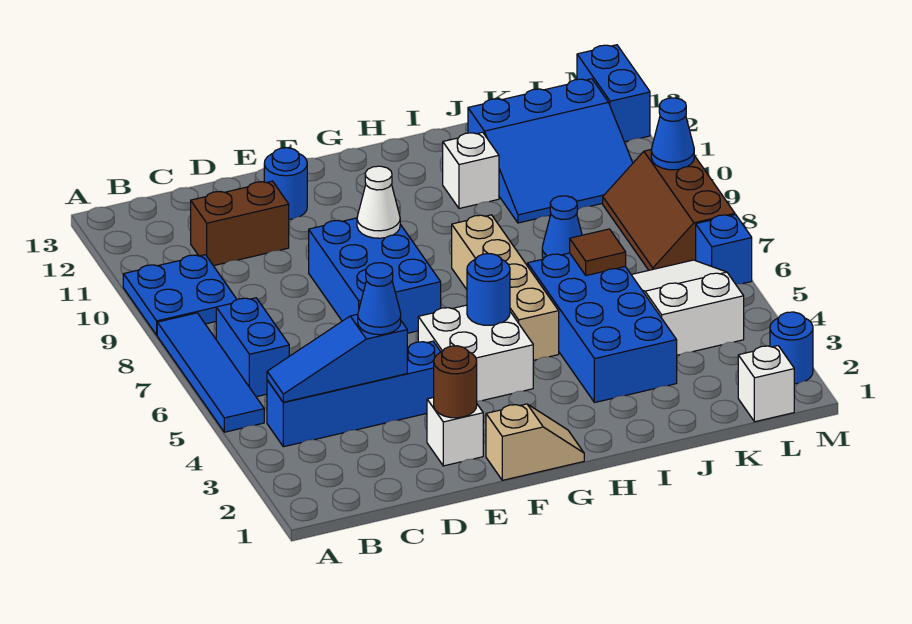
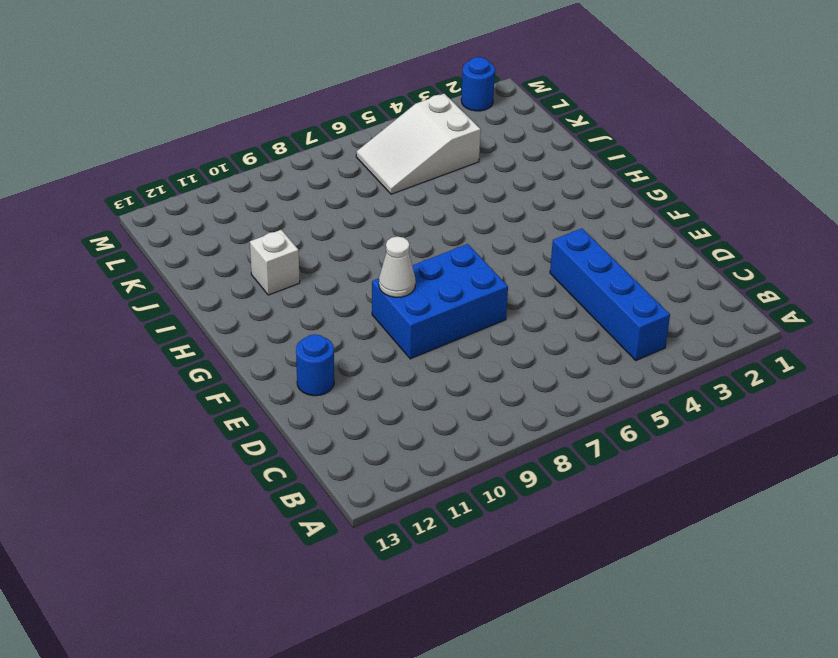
none -> blue tile A5:A8 level 1
none -> blue plate A9:B10 level 1
none -> blue brick B6:B7 level 1

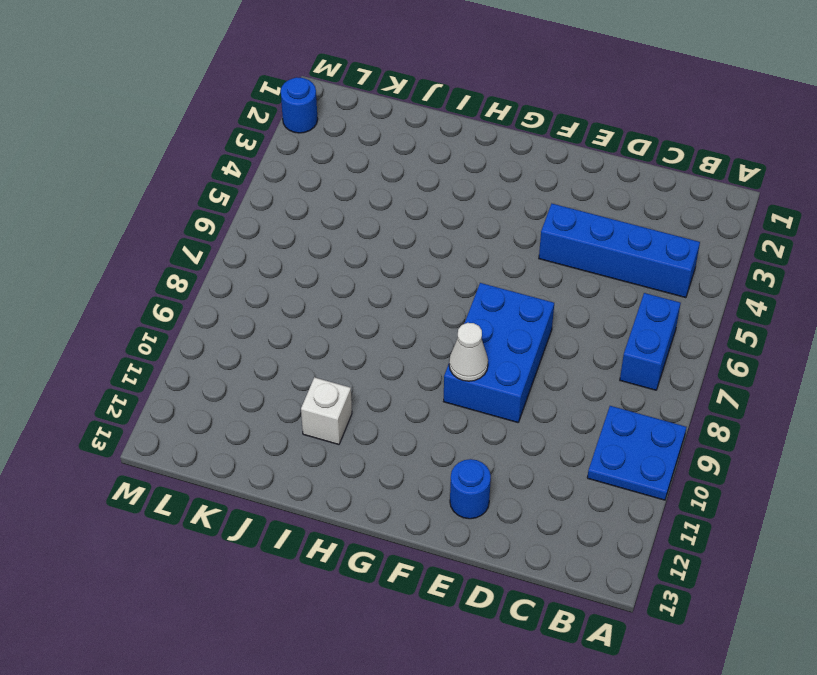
none -> blue tile A5:A8 level 1
none -> brown brick C11:D11 level 1
none -> white brick E2 level 1

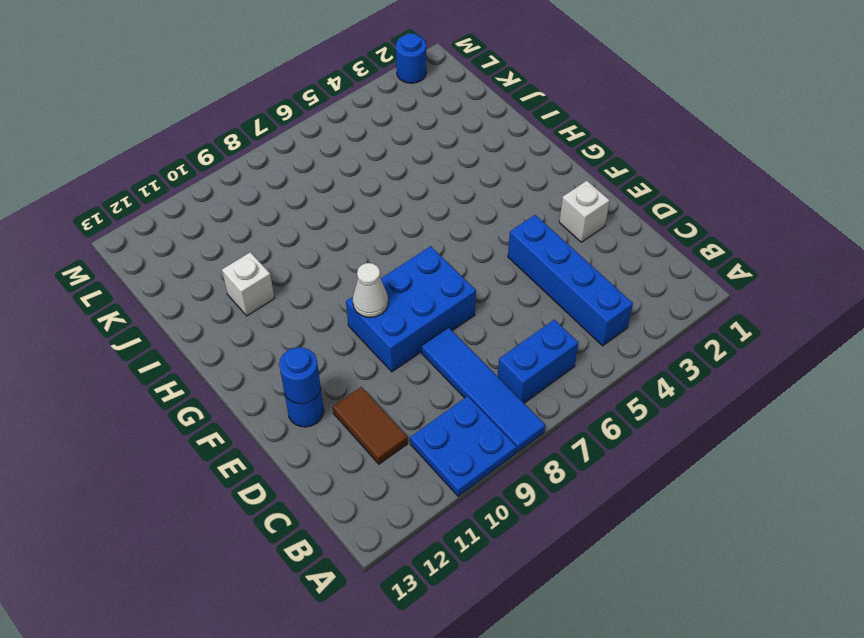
blue tile A8:D8 level 1 -> blue tile A5:A8 level 1
brown tile C11:D11 level 1 -> brown brick C11:D11 level 1
blue round brick E12 level 2 -> blue round brick G5 level 2
none -> tan slope F1:G1 level 1 top F
none -> white brick F4:G5 level 1
none -> tan brick H5:H8 level 1

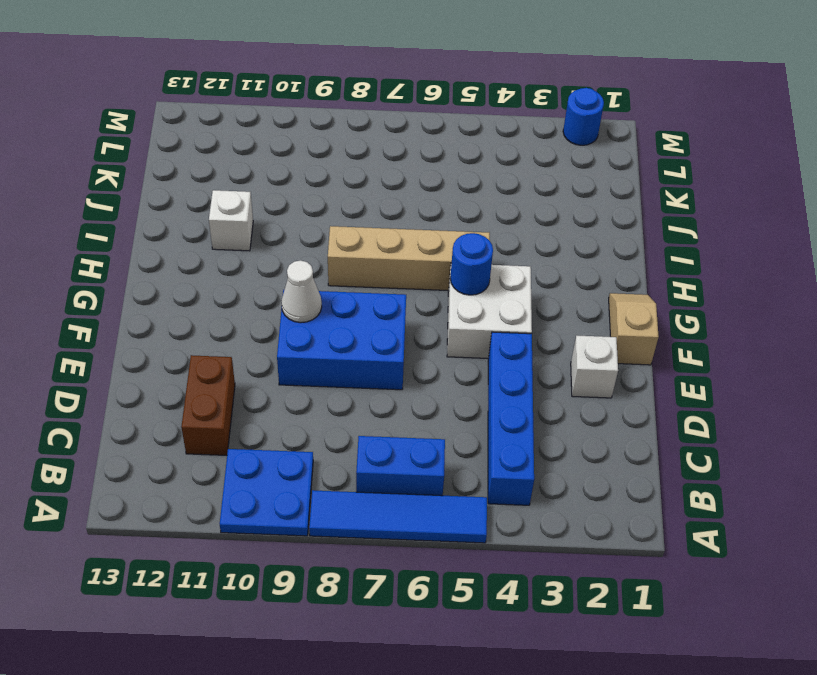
none -> blue round brick E12 level 1
none -> blue brick I3:J6 level 1
none -> blue cone J8 level 1

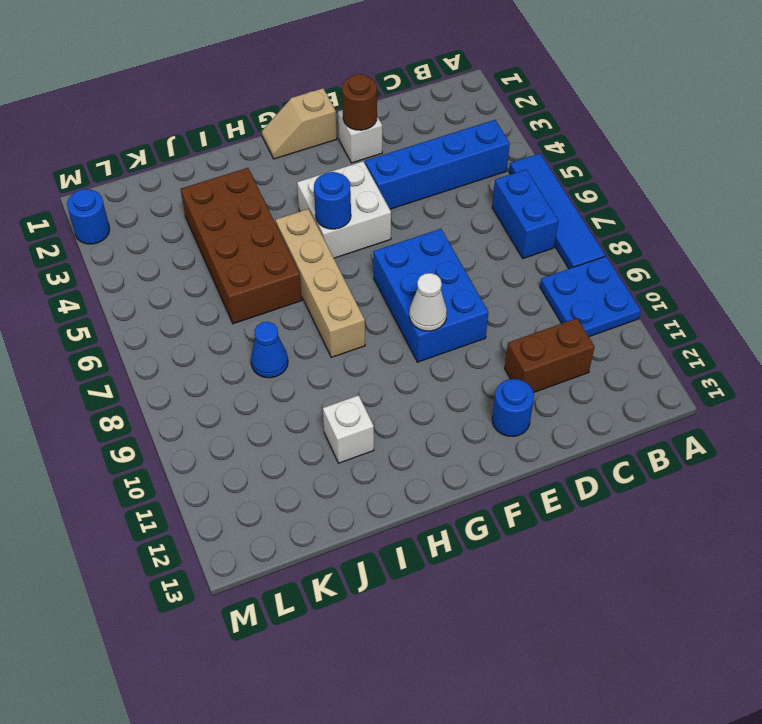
brown brick I3:J6 level 1 -> blue brick I3:J6 level 1
none -> blue slope J10:L12 level 1 top 12
none -> white slope K4:L6 level 1 top 4
none -> white brick L1 level 1

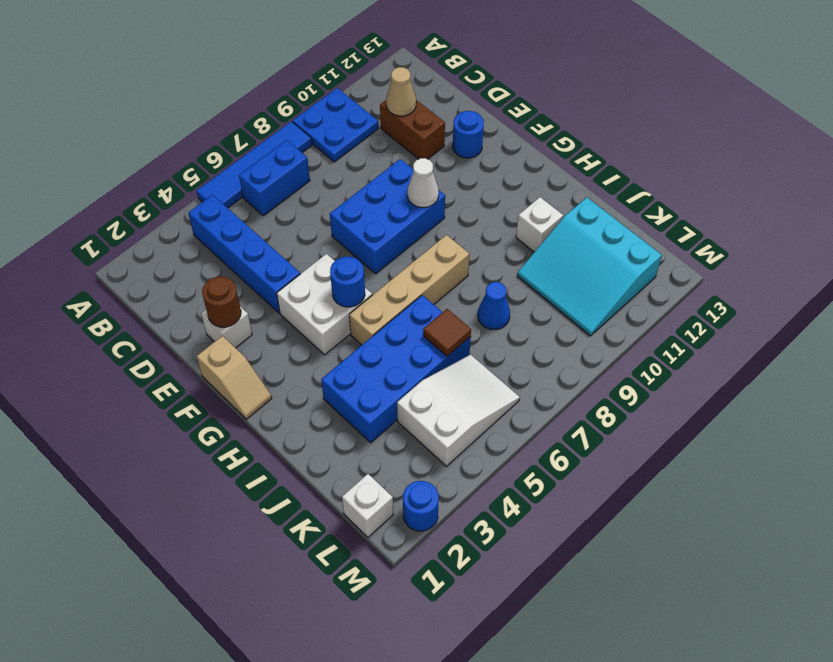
tan cone C11 level 2 -> none
cyan slope J10:L12 level 1 top 12 -> blue slope J10:L12 level 1 top 12
none -> brown slope L7:M9 level 1 top M
none -> blue brick M6 level 1
none -> blue brick M12:M13 level 1

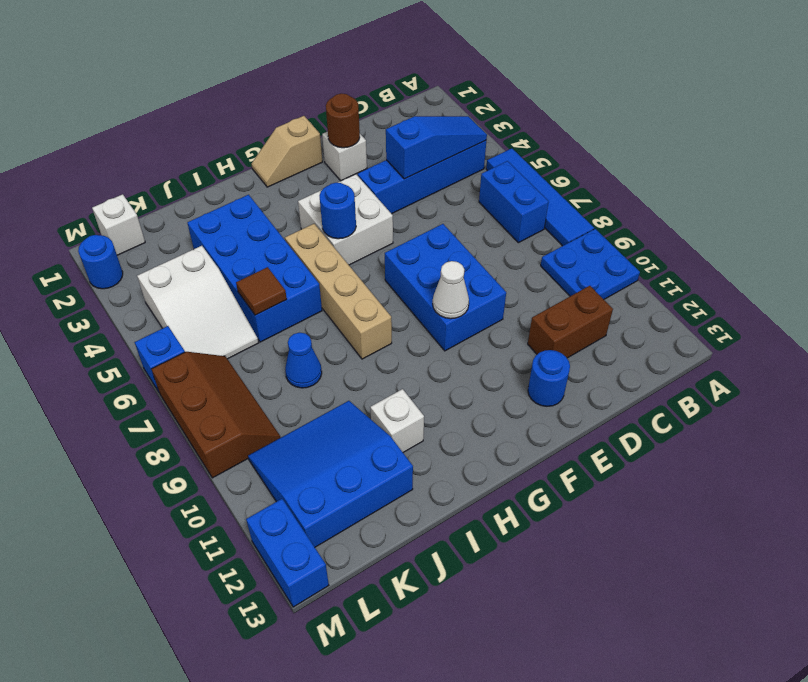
none -> blue cone M9 level 2
none -> blue cone D4 level 3

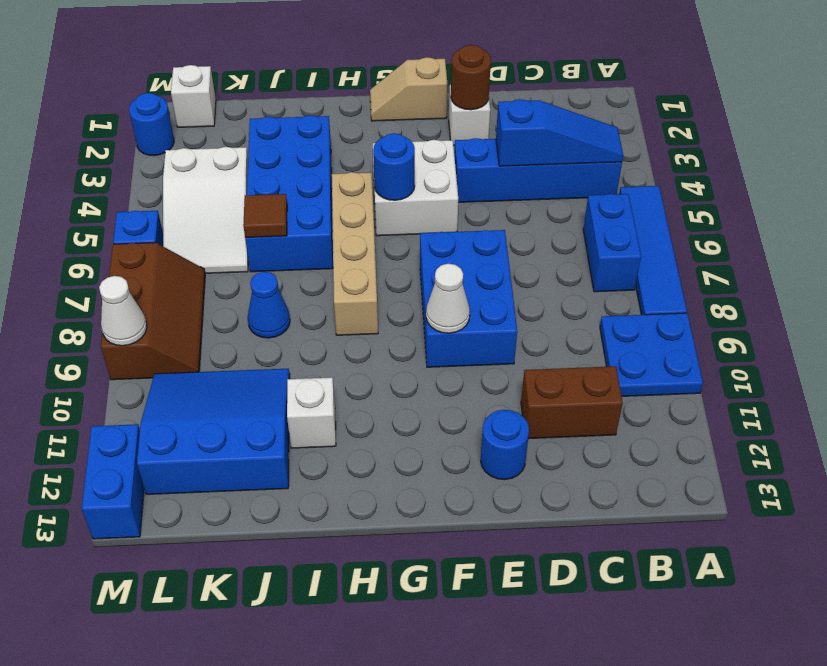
white cone M9 level 2 -> blue cone M9 level 2
none -> blue cone D4 level 3

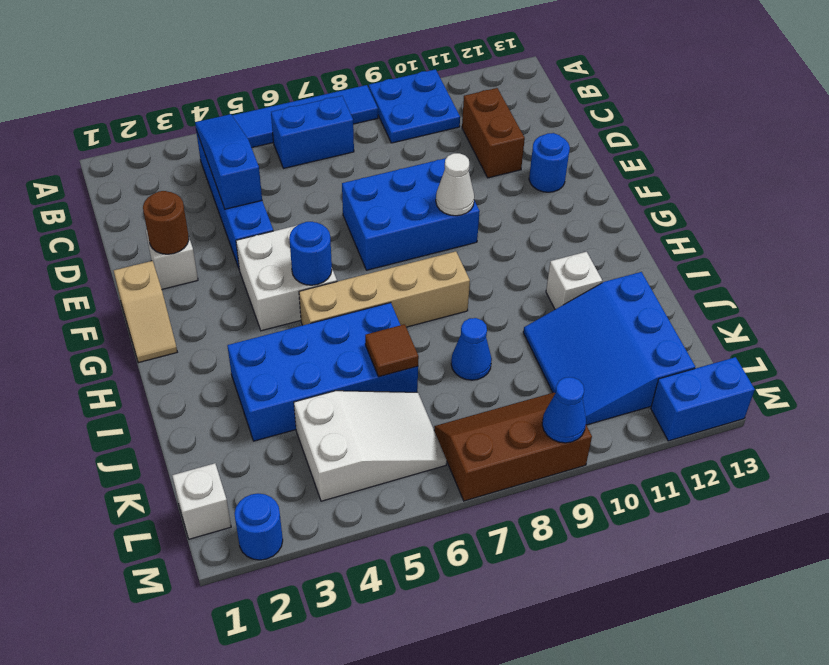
none -> blue brick M6 level 1
none -> blue cone D4 level 3

